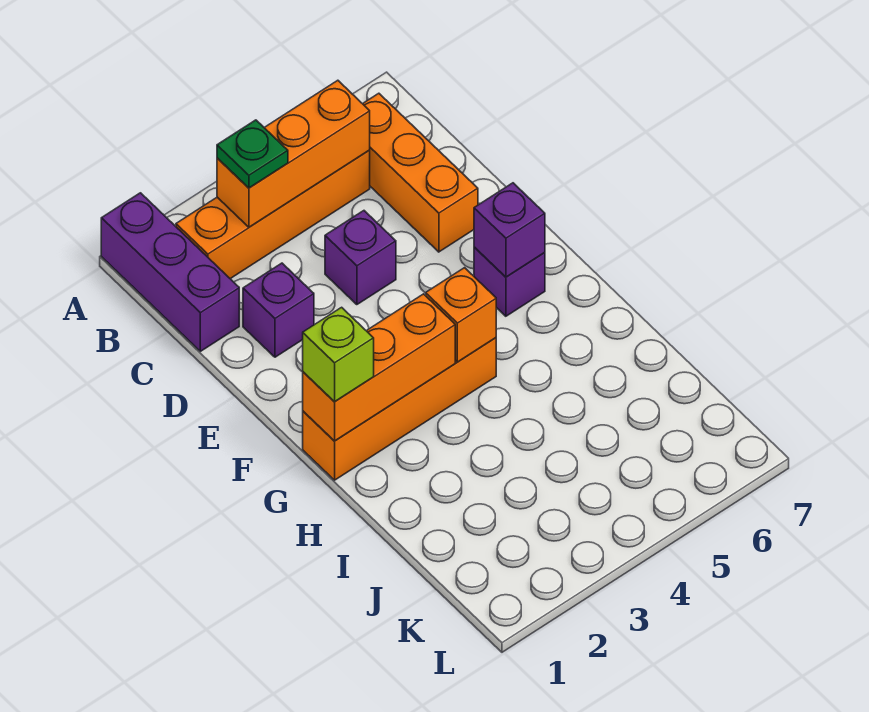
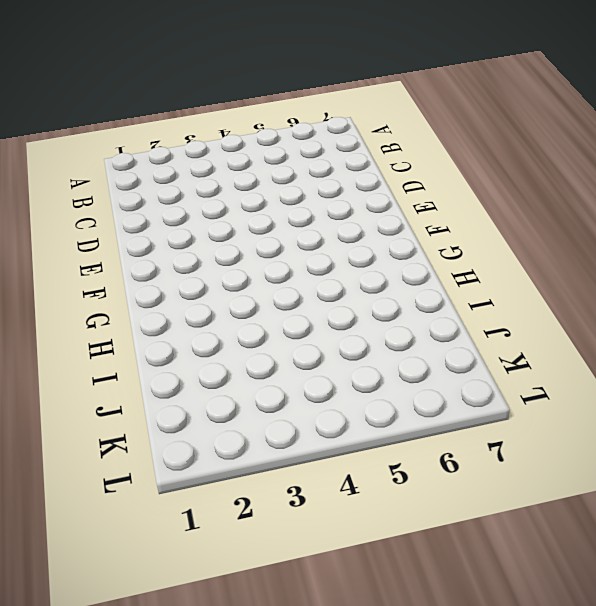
none -> purple brick A1:C1 level 1
none -> orange brick B2:B5 level 1
none -> orange brick B6:D6 level 1

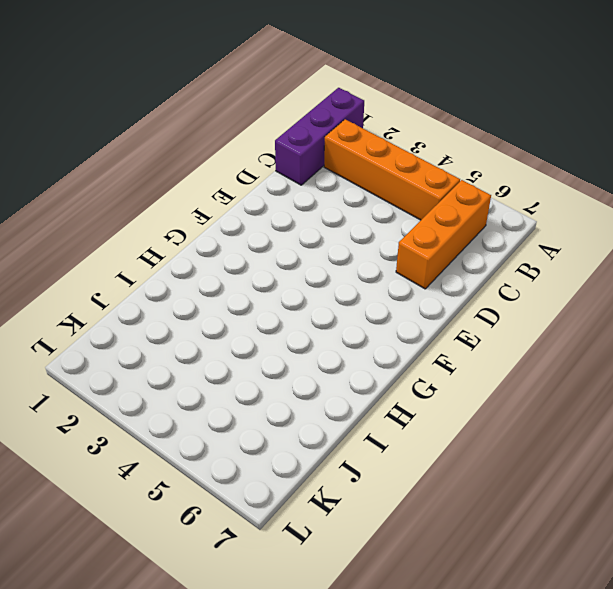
none -> purple brick D2 level 1
none -> purple brick D4 level 1
none -> purple brick F6 level 1

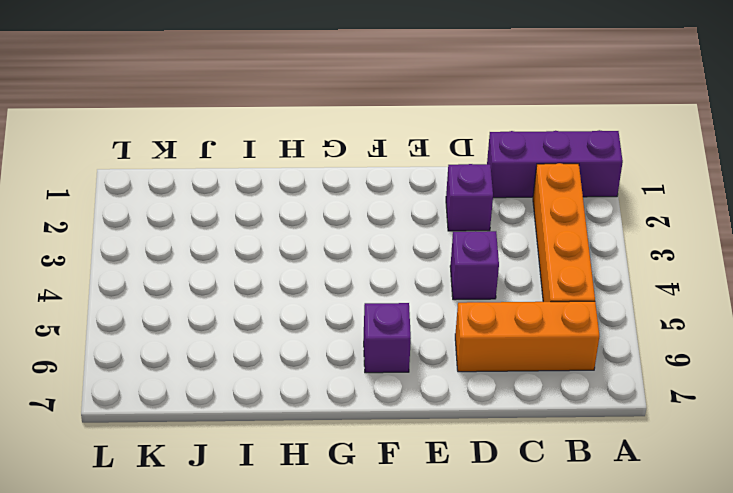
none -> orange brick G1:G4 level 1
none -> orange brick B3:B5 level 2
none -> purple brick F6 level 2

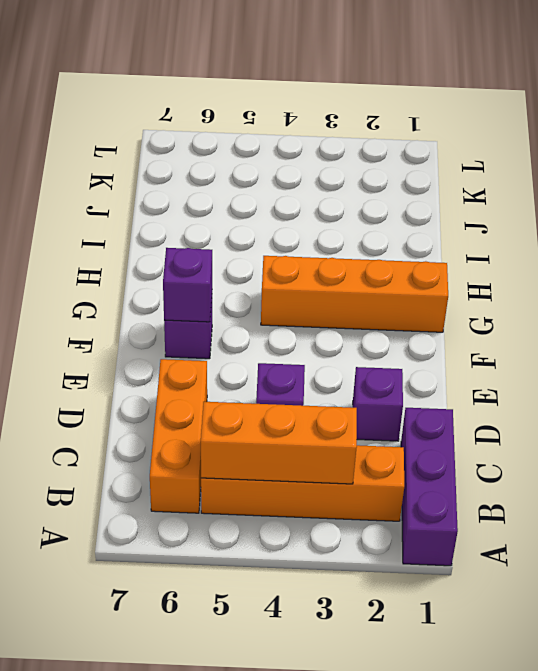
none -> orange brick G1:G3 level 2
none -> orange brick G4 level 2
none -> green plate B3 level 3

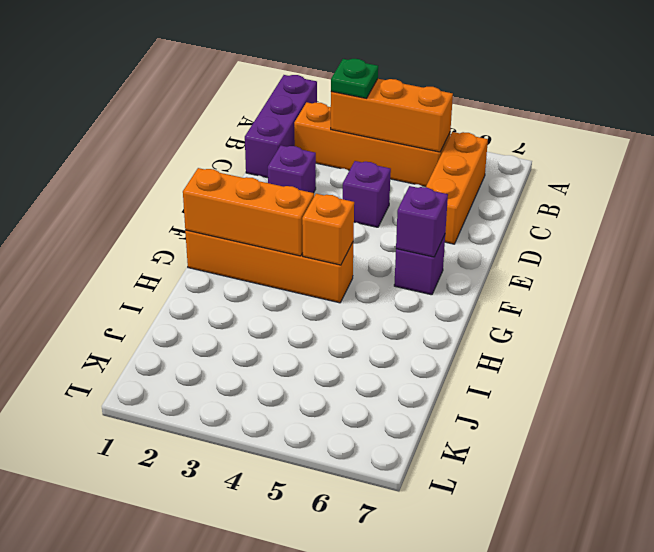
none -> lime brick G1 level 3

